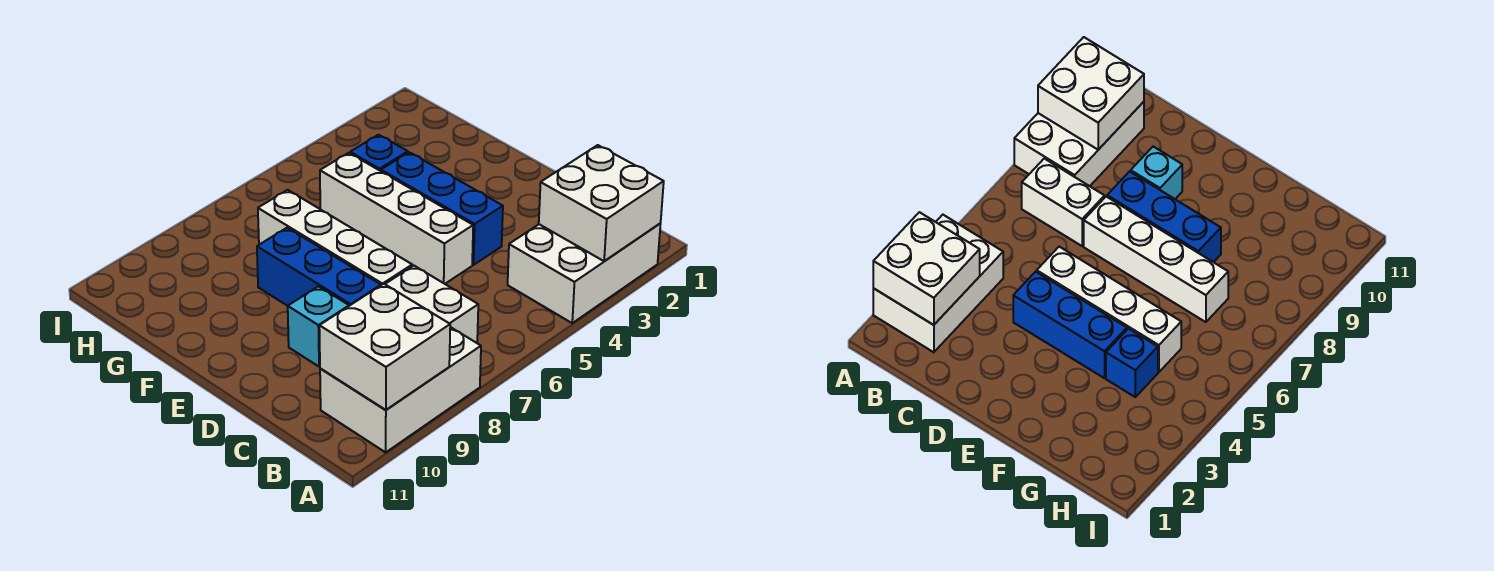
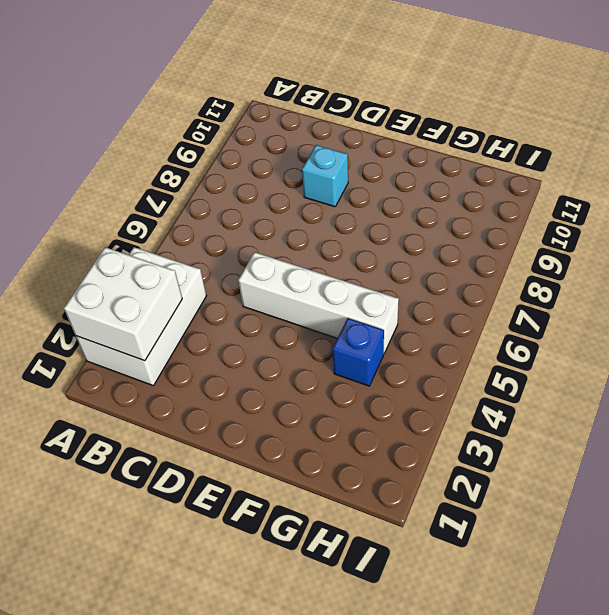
none -> white brick A8:B10 level 1
none -> white brick B7:C7 level 1

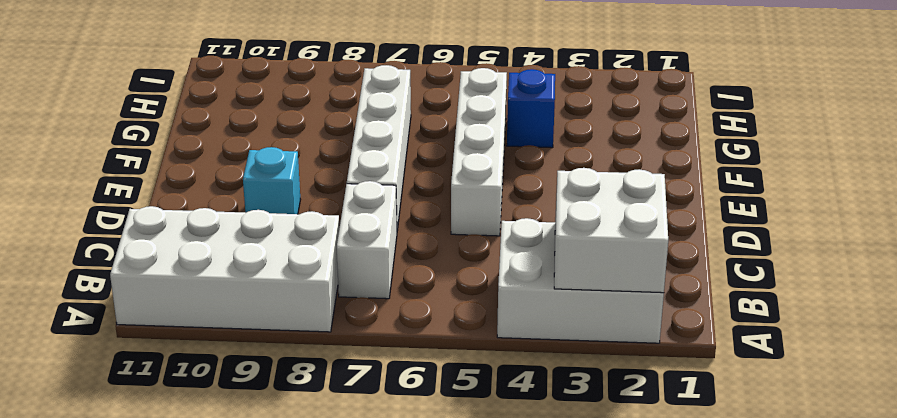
white brick A8:B11 level 1 -> white brick A8:B10 level 1
none -> blue brick D4:F4 level 1
none -> blue brick D8:F8 level 1

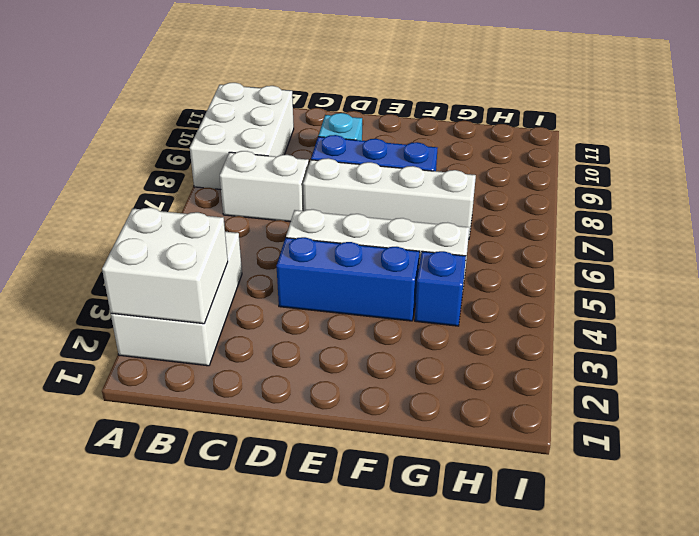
none -> white brick A9:B10 level 2

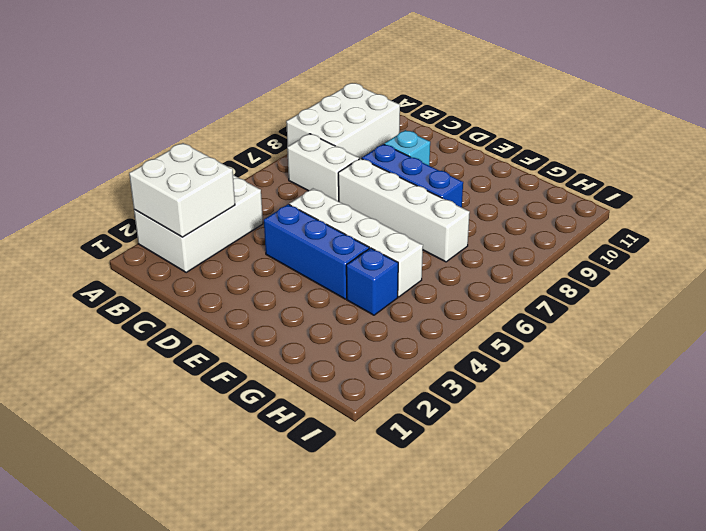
none -> white brick A9:B10 level 2

